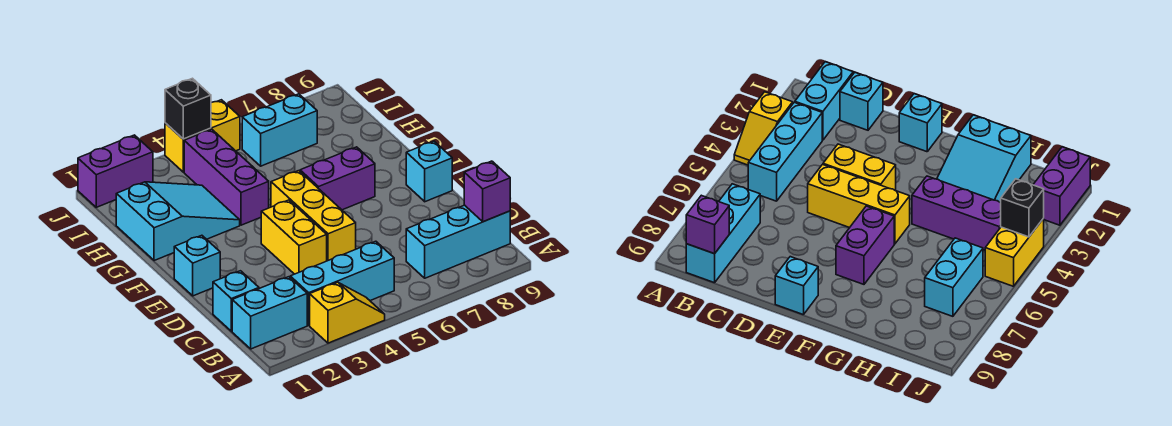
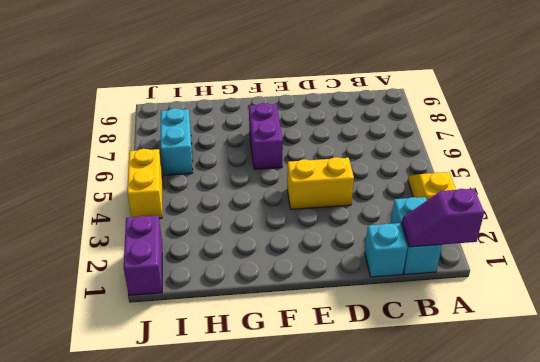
purple slope A1:B1 level 2 top A -> none
none -> cyan brick B3:B5 level 1
none -> cyan brick B7:B9 level 1
none -> yellow brick D5:F5 level 1

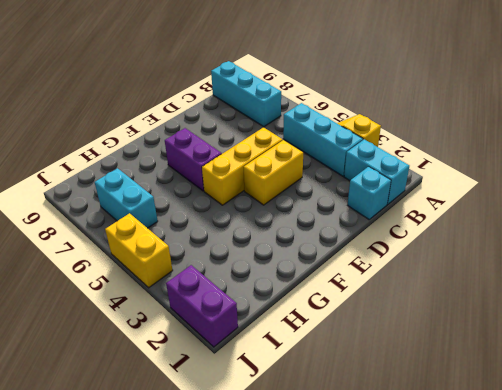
none -> cyan brick E1 level 1
none -> cyan brick E9 level 1
none -> cyan slope G1:H3 level 1 top 1

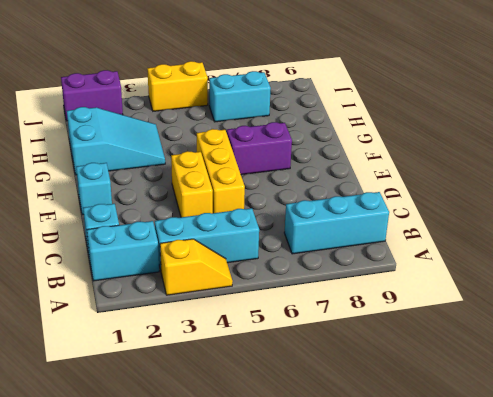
none -> cyan brick E9 level 1
none -> purple brick G4:I4 level 1
none -> purple brick B9 level 2

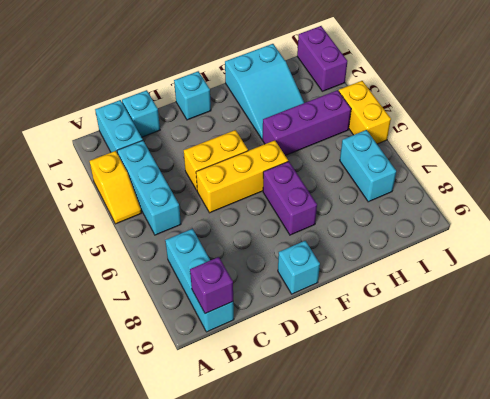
none -> black brick J4 level 2

